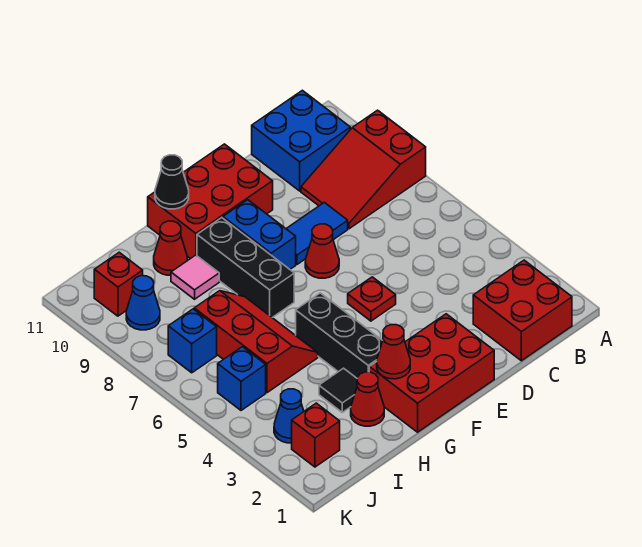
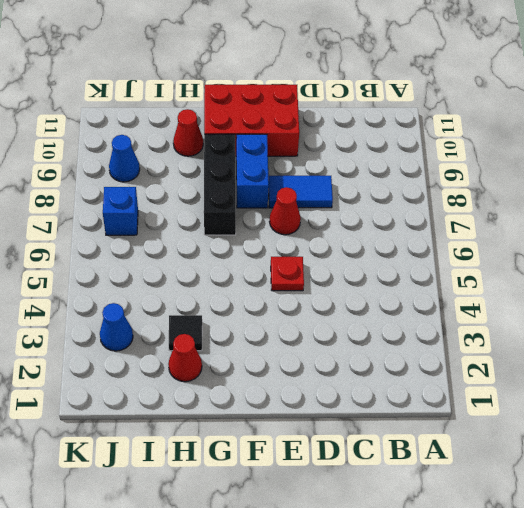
none -> red slope A8:C9 level 1 top A
none -> red brick B1:C2 level 1
none -> blue brick B10:C11 level 1

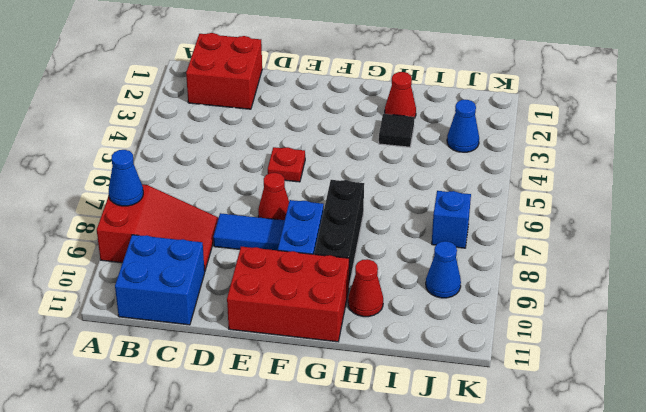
blue cone A8 level 2 -> none
none -> red brick E1:G2 level 1
none -> black brick G3:G5 level 1
none -> red slope H5:I7 level 1 top I

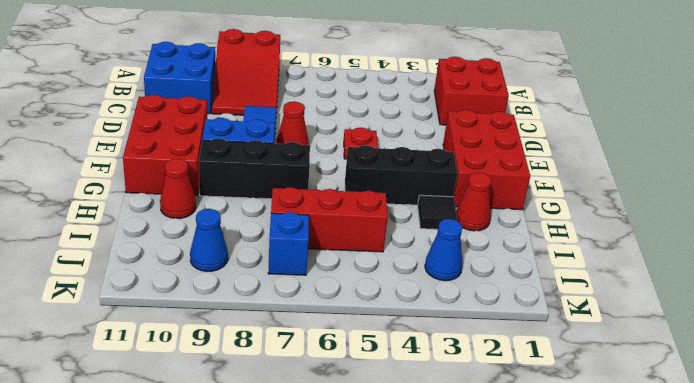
none -> pink tile H9 level 1
none -> red brick J2 level 1
none -> blue brick J5 level 1

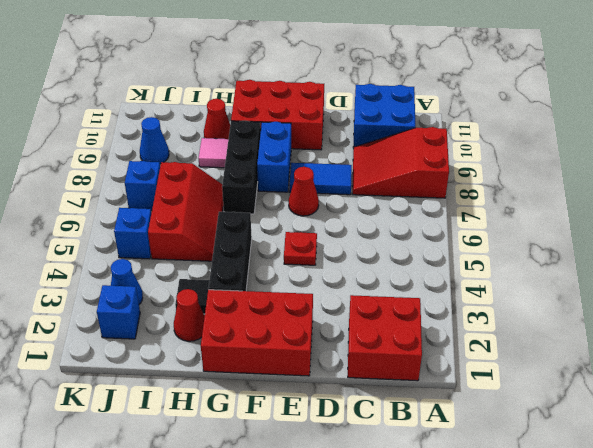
blue brick J2 level 1 -> red brick J2 level 1
none -> red brick J10 level 1
none -> red cone G2 level 2
none -> black cone G11 level 2

